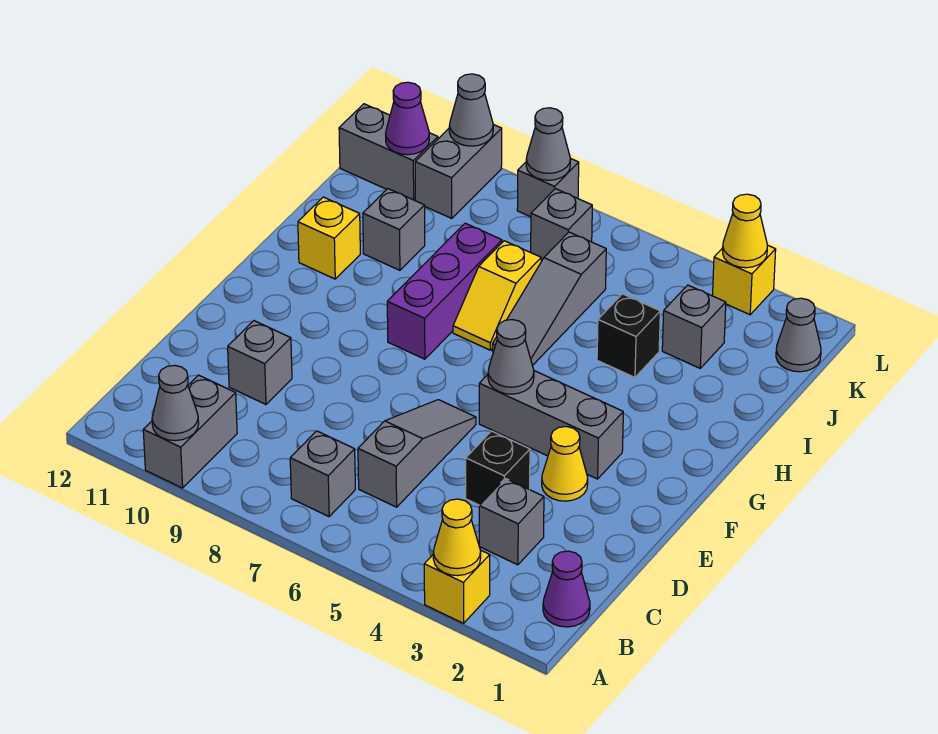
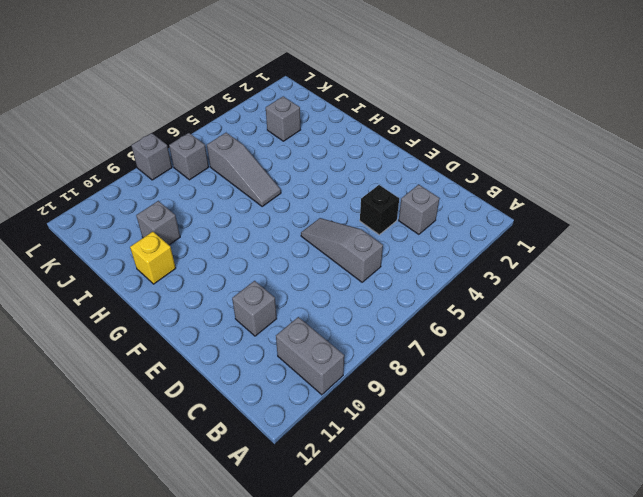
none -> yellow brick A3 level 1
none -> purple cone B1 level 1
none -> grey brick B7 level 1
none -> yellow cone E3 level 1

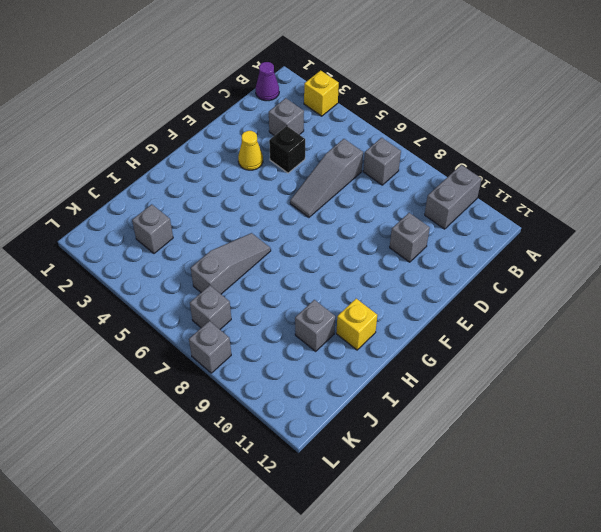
none -> grey brick F3:F5 level 1
none -> purple brick G8:I8 level 1
none -> yellow slope H7:I7 level 1 top I
none -> black brick I4 level 1

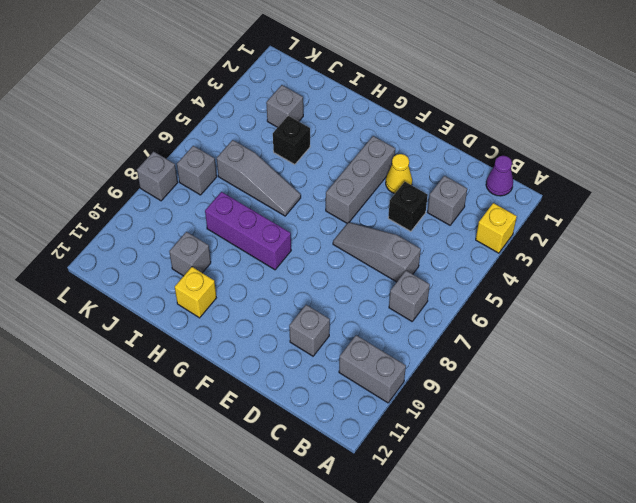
none -> yellow slope H7:I7 level 1 top I
none -> grey cone K1 level 1
none -> grey brick K10:L10 level 1
none -> grey brick K11:K12 level 1

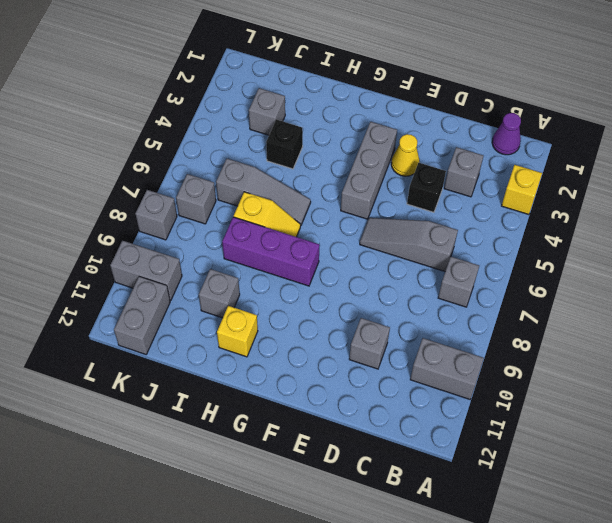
none -> grey cone K1 level 1
none -> yellow brick L3 level 1
none -> yellow cone A3 level 2
none -> grey cone A10 level 2

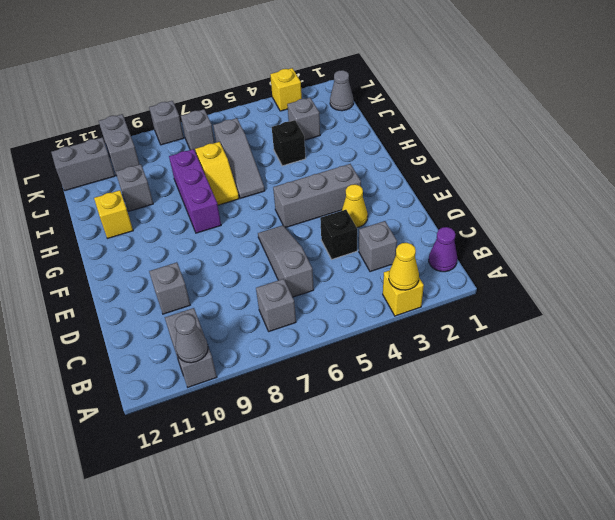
none -> grey cone F5 level 2
none -> purple cone K11 level 2
none -> yellow cone L3 level 2
none -> grey cone L8 level 2

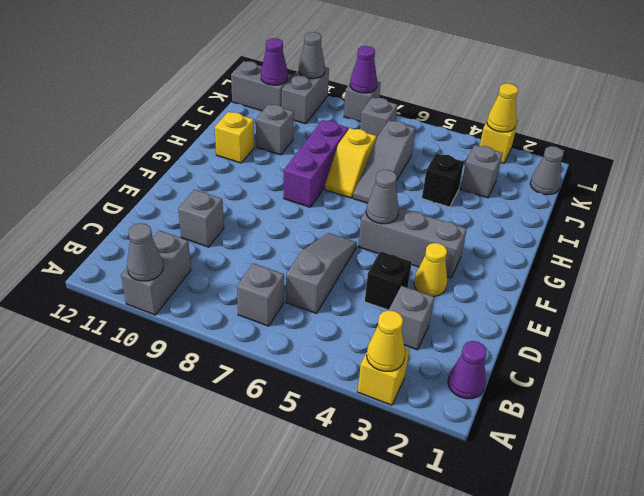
purple cone L8 level 2 -> grey cone L8 level 2

